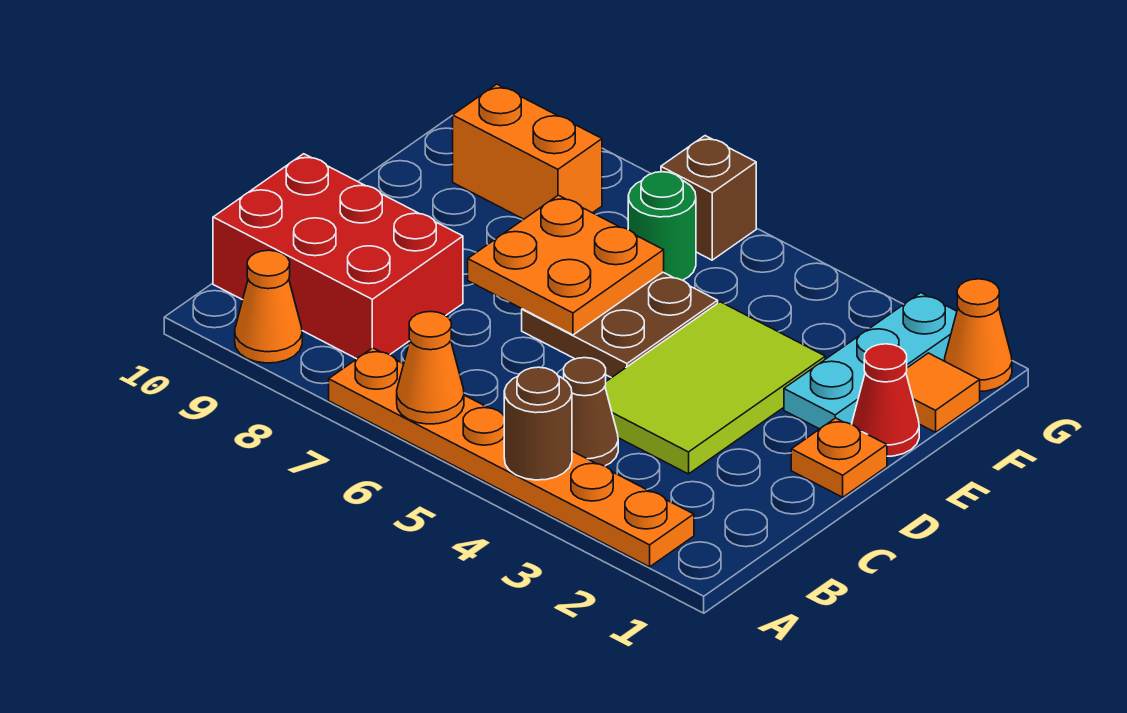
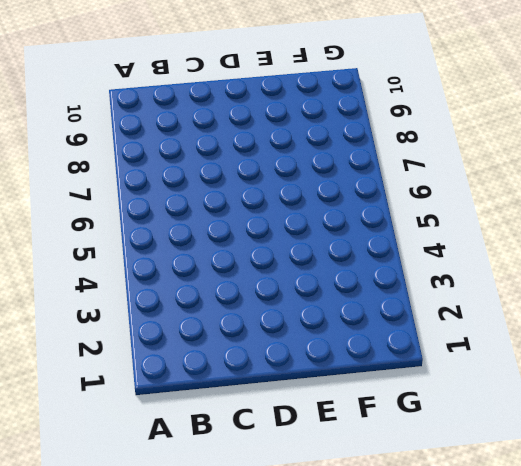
none -> orange plate A2:A7 level 1
none -> orange cone A9 level 1
none -> brown cone B4 level 1

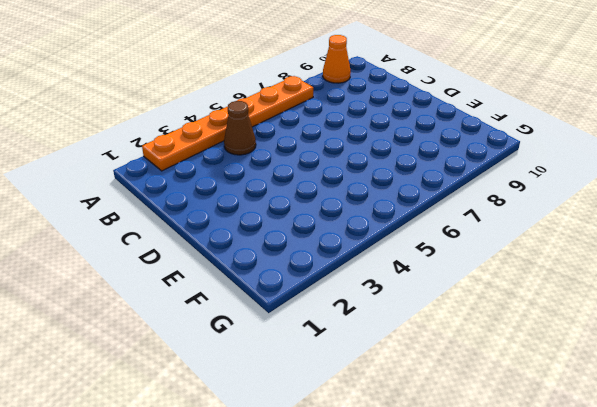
none -> red brick B8:C10 level 1
none -> lime tile C3:E4 level 1
none -> orange plate D1 level 1

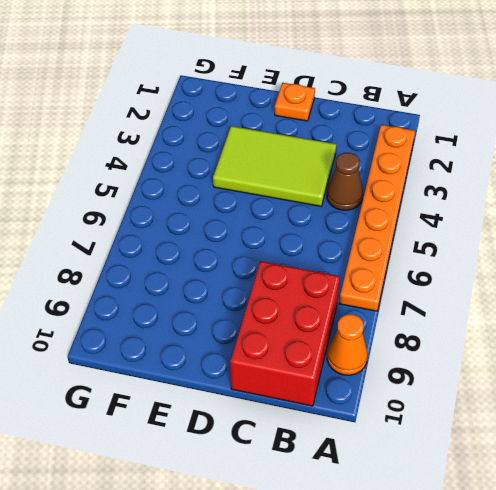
none -> brown plate D5:E6 level 1
none -> red cone E1 level 1
none -> cyan plate E2:G2 level 1

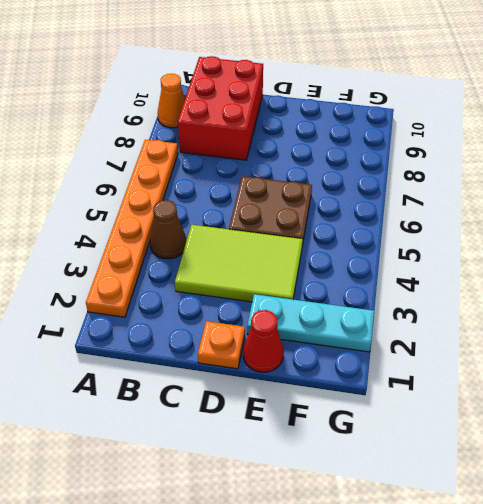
none -> orange tile F1 level 1
none -> green round brick F6 level 1
none -> orange brick F8:F9 level 1

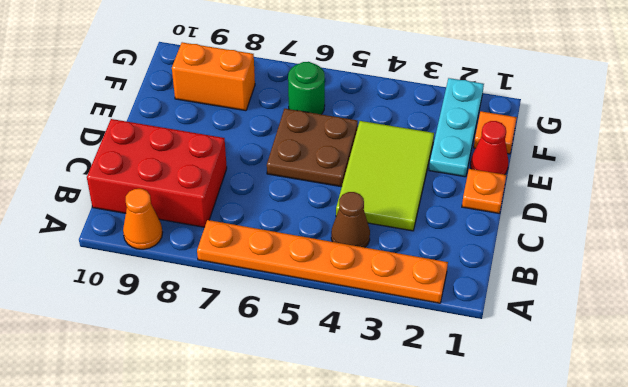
none -> orange cone G1 level 1
none -> brown brick G6 level 1
none -> brown round brick A4 level 2

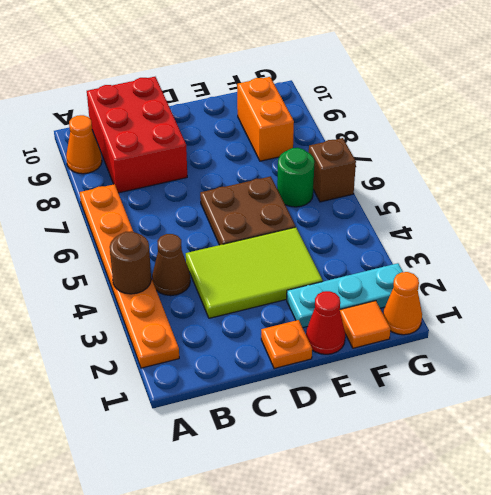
none -> orange cone A6 level 2
none -> orange plate D6:E7 level 2

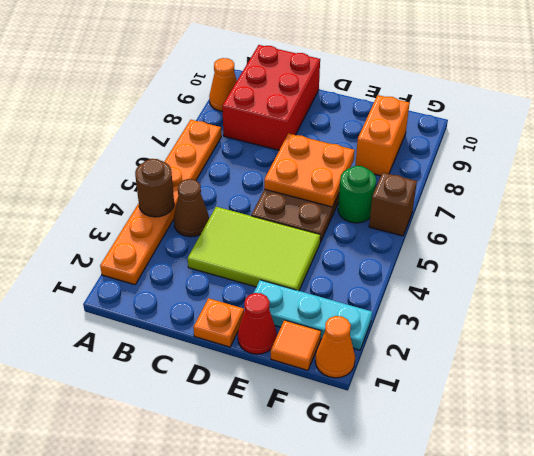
none -> orange cone A6 level 2

